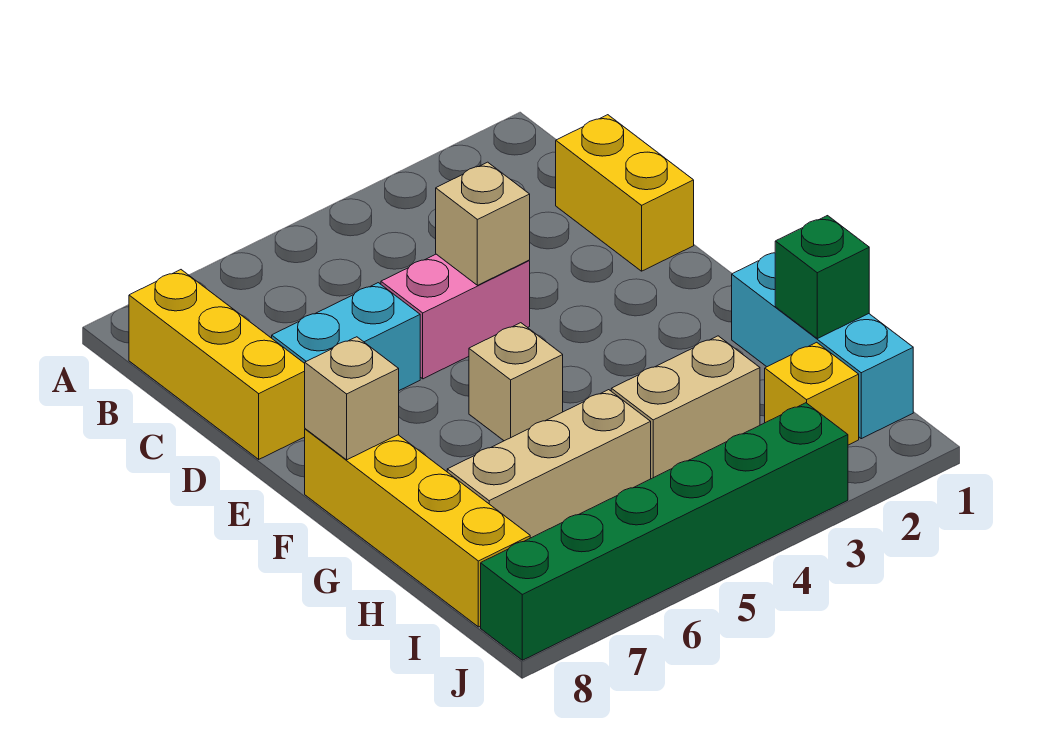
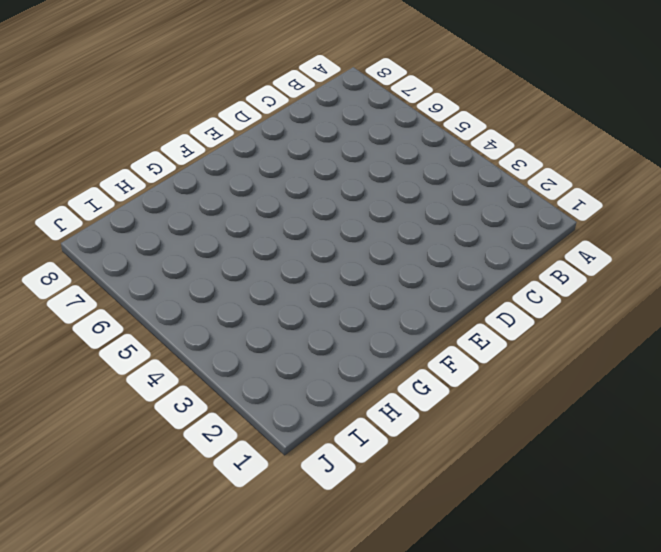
none -> yellow brick B8:D8 level 1
none -> yellow brick C1:D1 level 1
none -> pink brick D4:D5 level 1

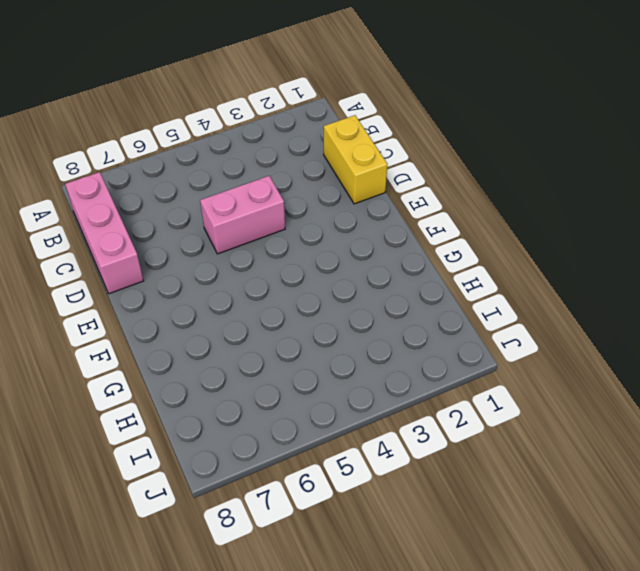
pink brick B8:D8 level 1 -> yellow brick B8:D8 level 1
none -> cyan brick D6:D7 level 1
none -> tan brick F5 level 1
none -> yellow brick F8:I8 level 1

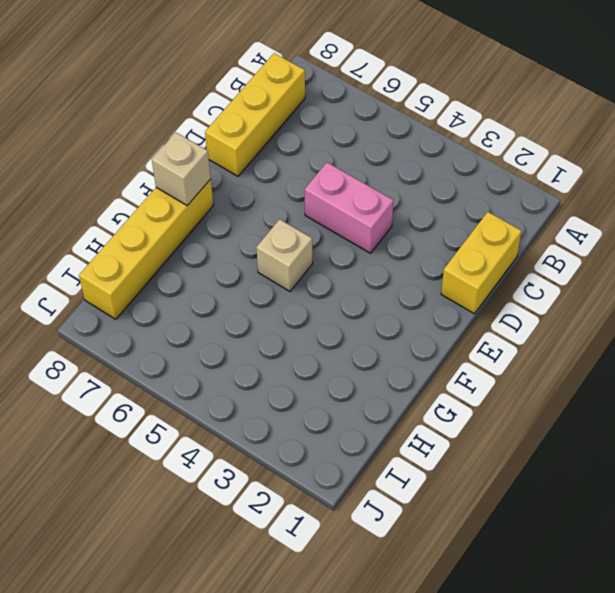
none -> cyan brick D6:D7 level 1
none -> cyan brick G1:I1 level 1
none -> tan brick H3:H4 level 1

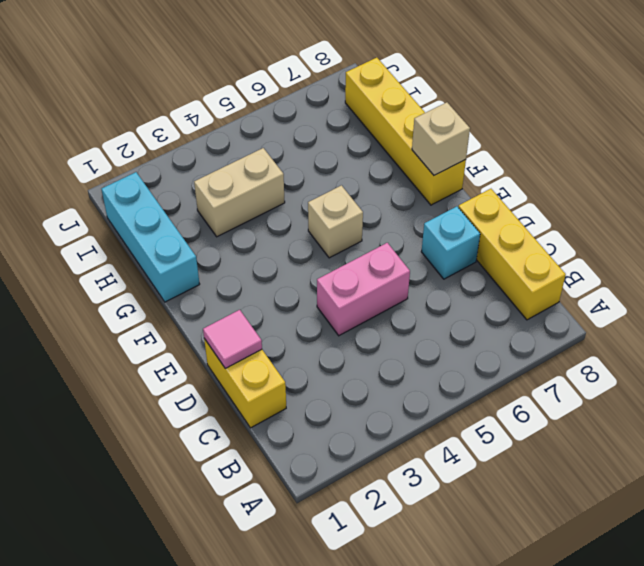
pink tile D1 level 2 -> none
cyan brick D7 level 1 -> cyan brick D6:D7 level 1
none -> tan brick H5:H7 level 1
none -> yellow brick I2 level 1
none -> green brick J3:J8 level 1

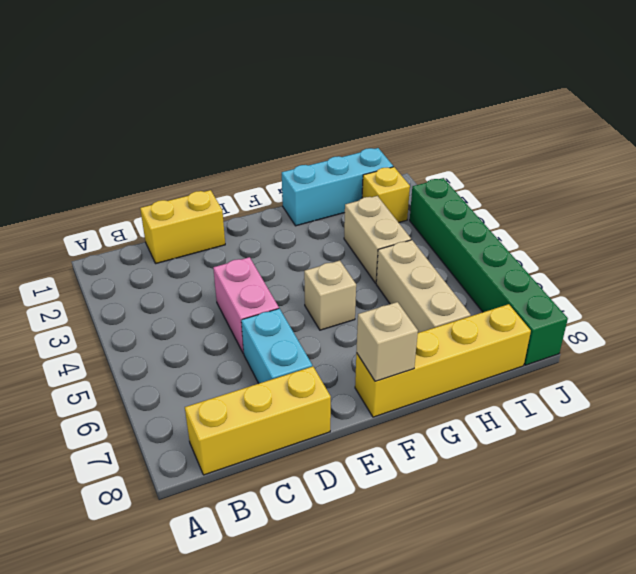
none -> tan brick D4 level 2
none -> green brick H1 level 2

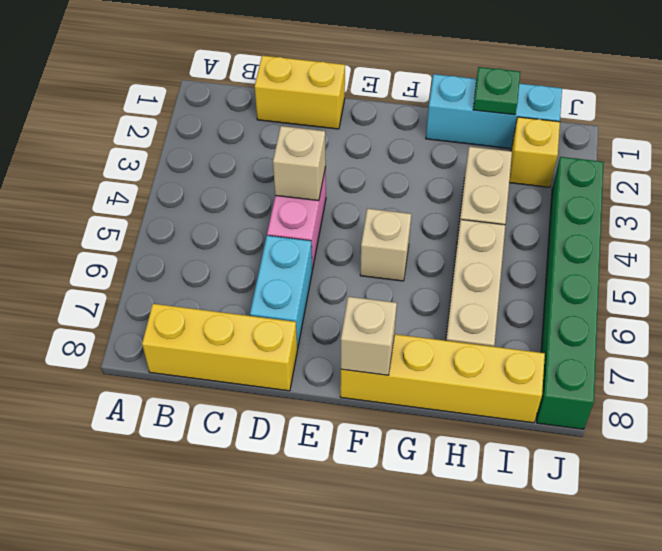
green plate H1 level 2 -> green brick H1 level 2

